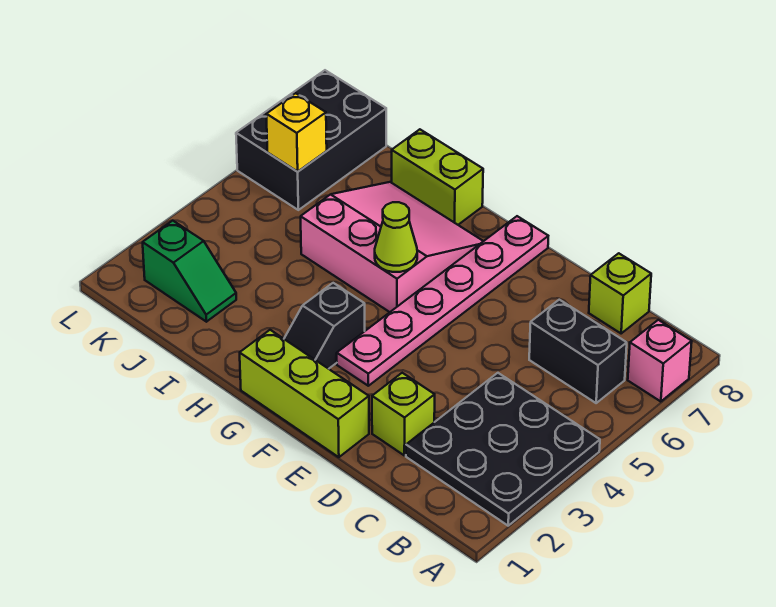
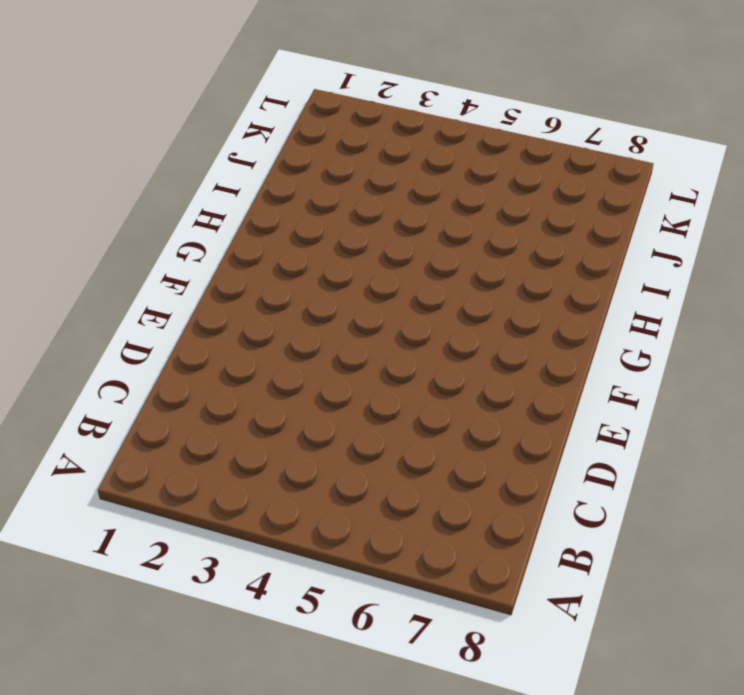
none -> black plate A2:C4 level 1
none -> pink brick A7 level 1
none -> black brick B6:C6 level 1

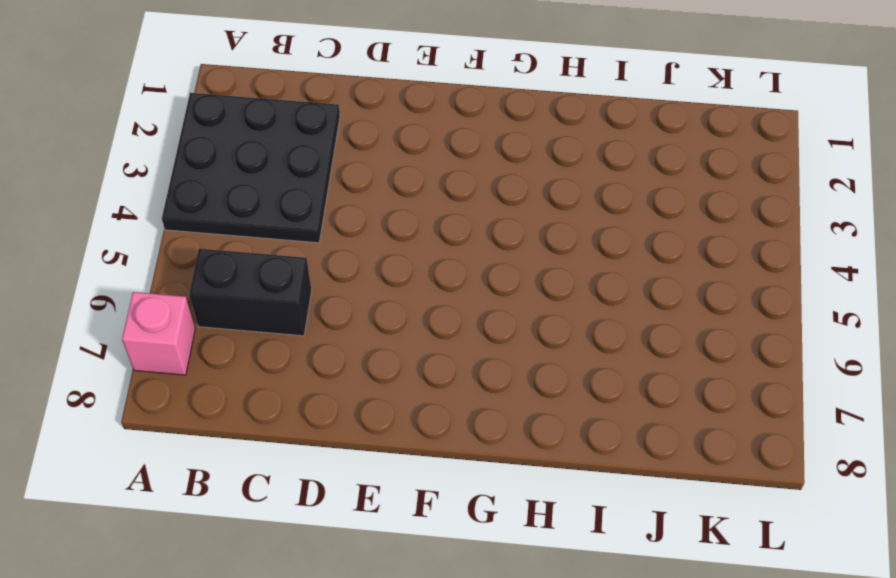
none -> lime brick C8 level 1
none -> lime brick D2 level 1
none -> lime brick E1:G1 level 1

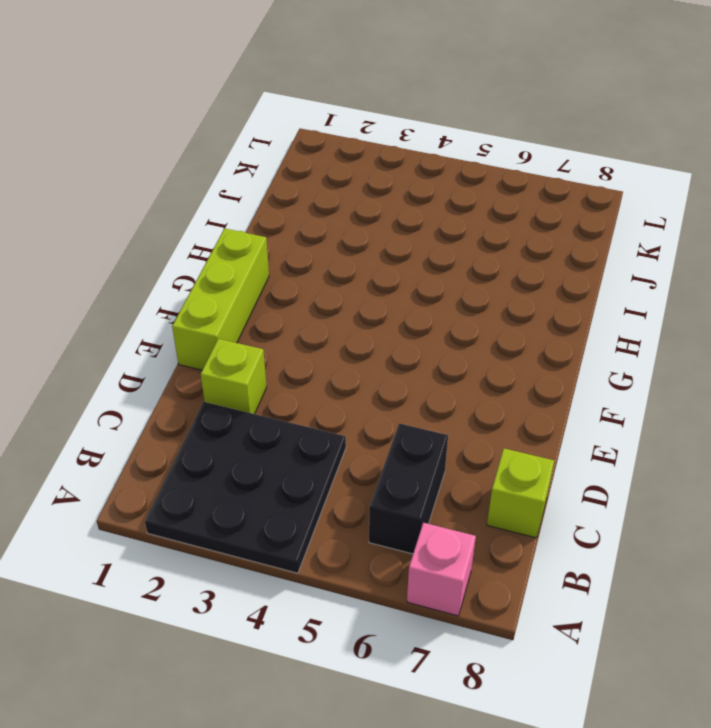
none -> pink plate F3:F8 level 1
none -> black slope G2:G3 level 1 top 3
none -> pink slope G5:I7 level 1 top 5

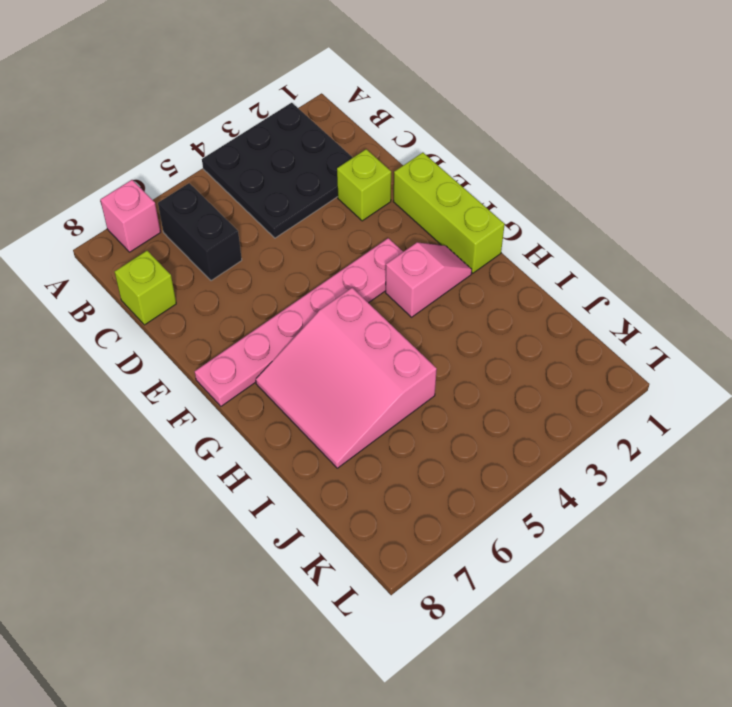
pink slope G2:G3 level 1 top 3 -> black slope G2:G3 level 1 top 3
none -> lime brick H8:I8 level 1
none -> green slope J2:K2 level 1 top K
none -> black brick K6:L8 level 1

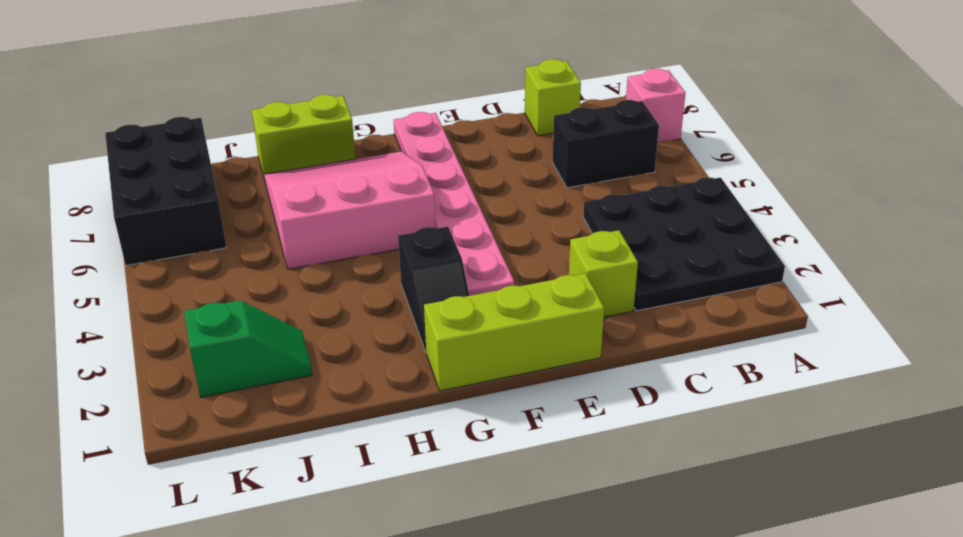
none -> lime cone G5 level 2
none -> yellow brick K6 level 2

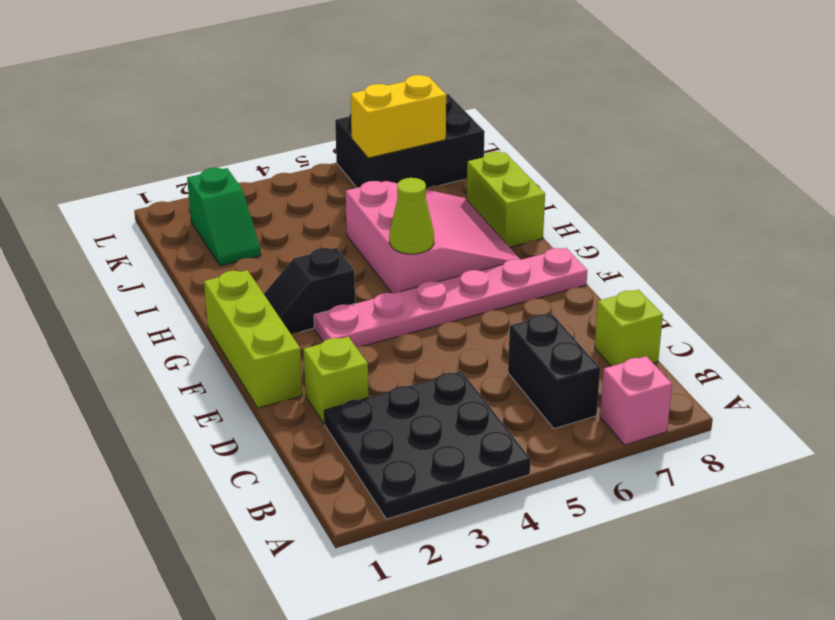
yellow brick K6:K7 level 2 -> yellow brick K6 level 2

